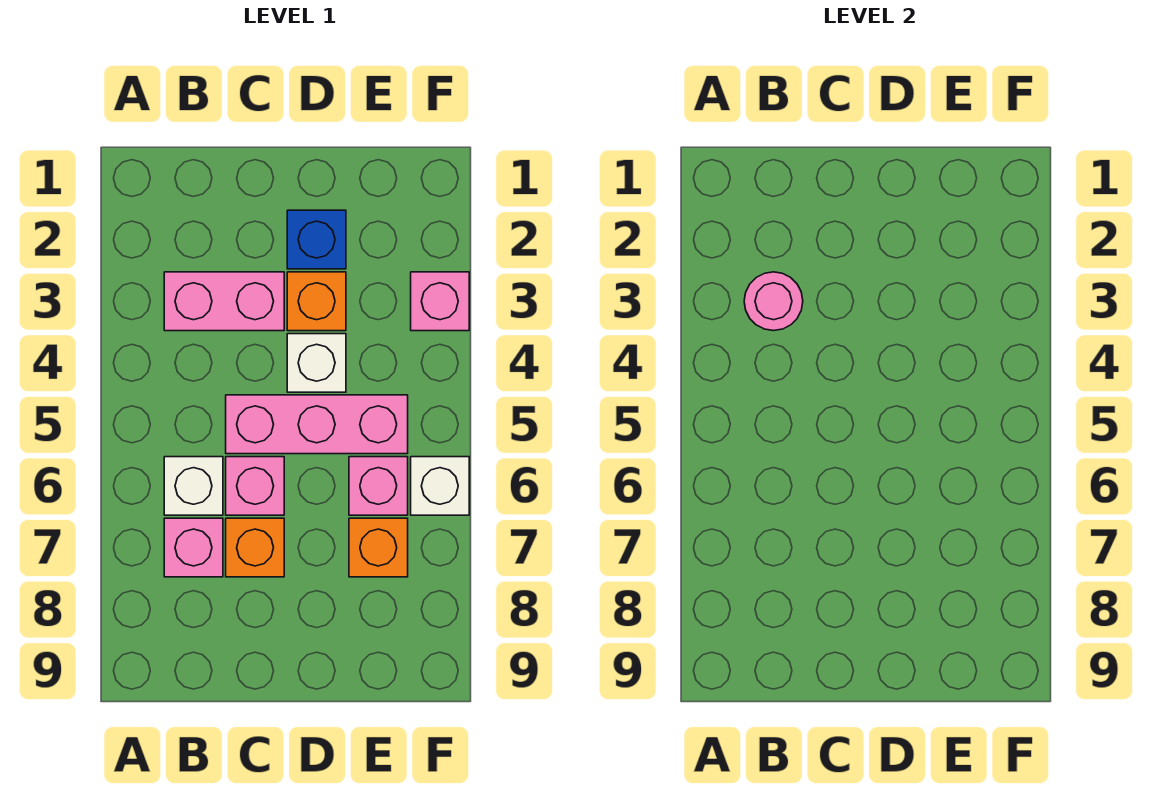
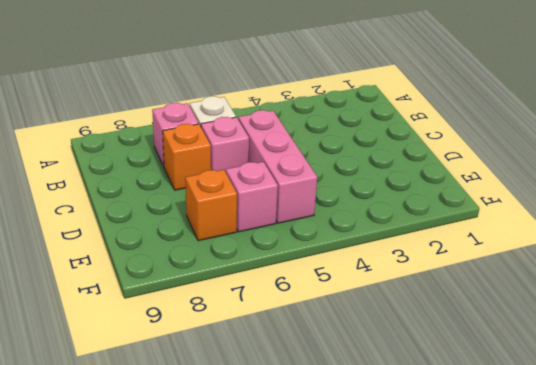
none -> pink brick B3:C3 level 1
none -> blue brick D2 level 1
none -> orange brick D3 level 1

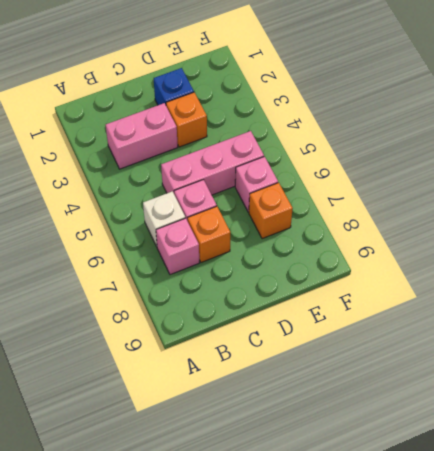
none -> white brick D4 level 1
none -> pink brick F3 level 1
none -> white brick F6 level 1

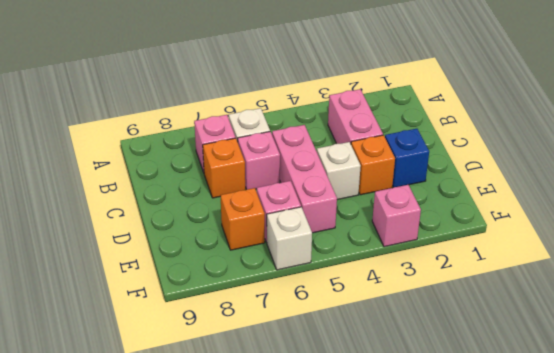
none -> pink round brick B3 level 2

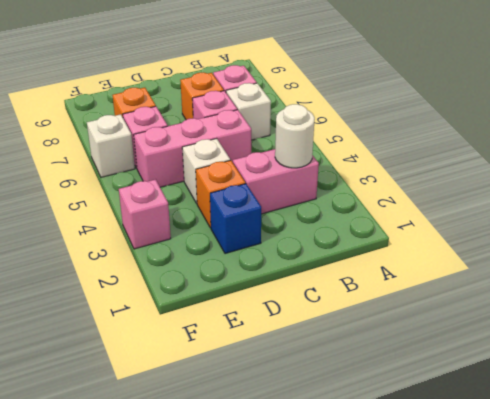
white round brick B3 level 2 -> pink round brick B3 level 2

